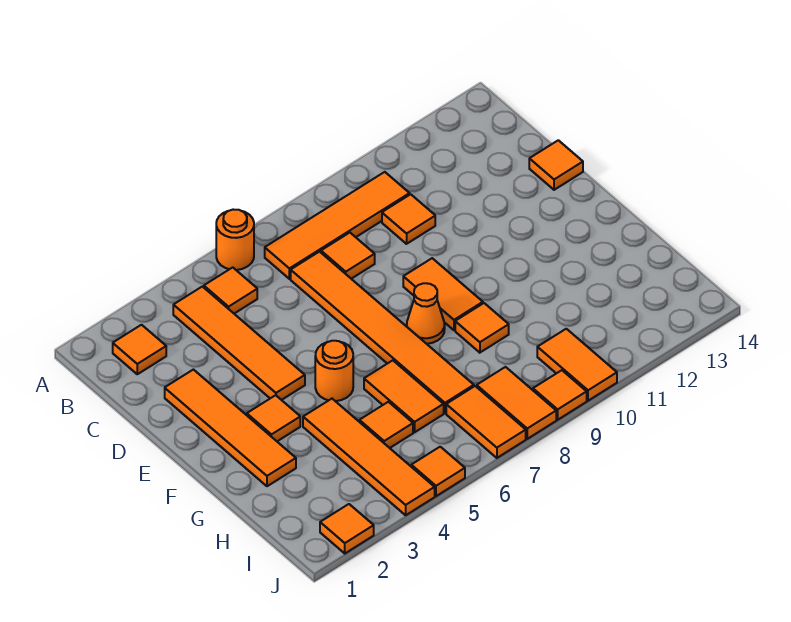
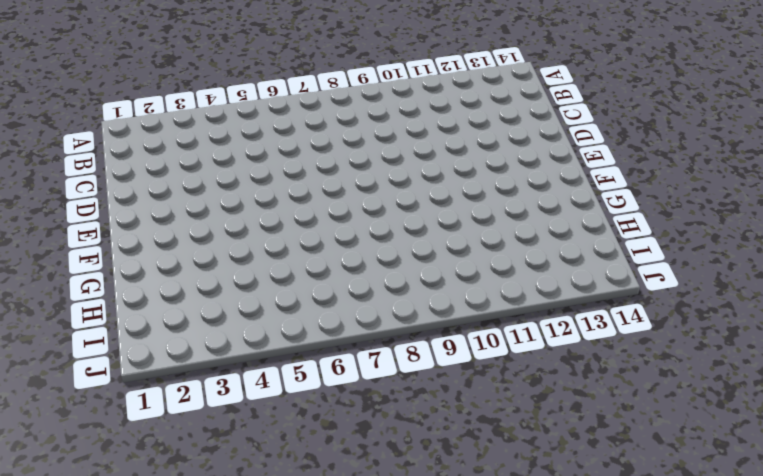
none -> orange round brick A6 level 1
none -> orange tile B2 level 1
none -> orange tile B4:E4 level 1

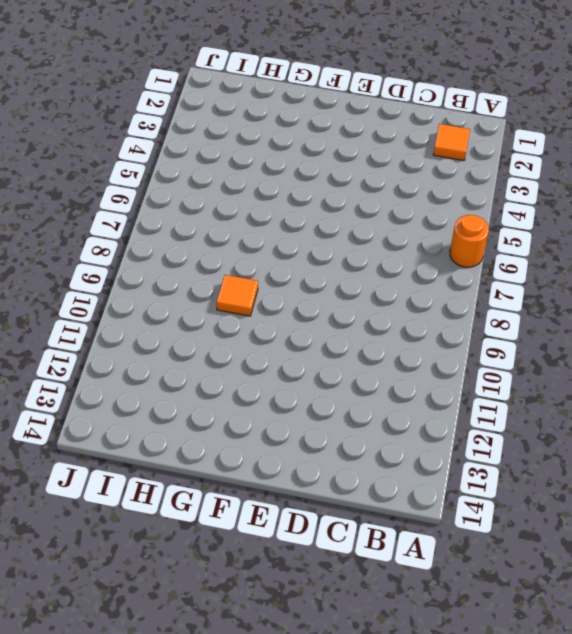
none -> orange tile B4:E4 level 1
none -> orange tile B5 level 1
none -> orange tile B7:B10 level 1

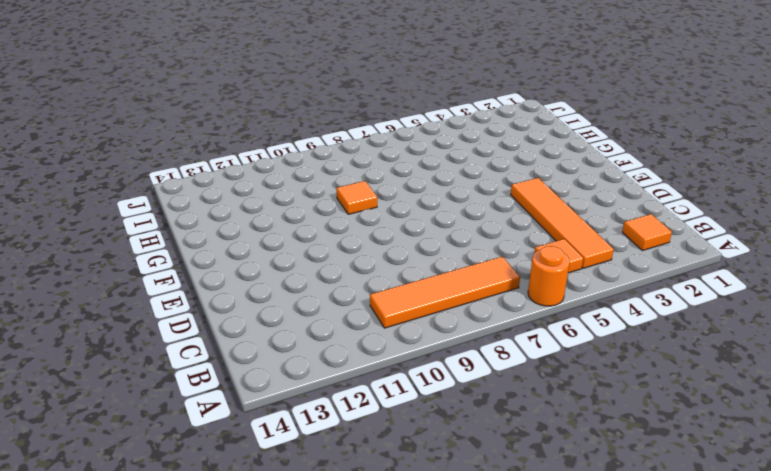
none -> orange tile C7:H7 level 1
none -> orange tile C8 level 1
none -> orange tile C10 level 1

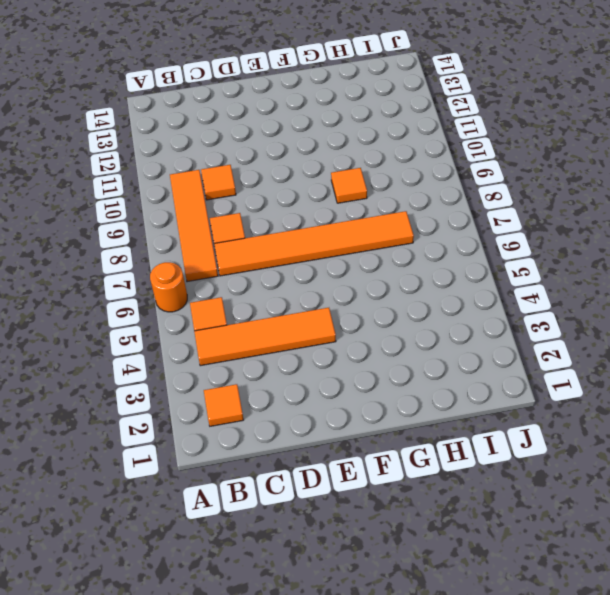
none -> orange tile D2:G2 level 1
none -> orange tile D14 level 1
none -> orange tile E9:F9 level 1

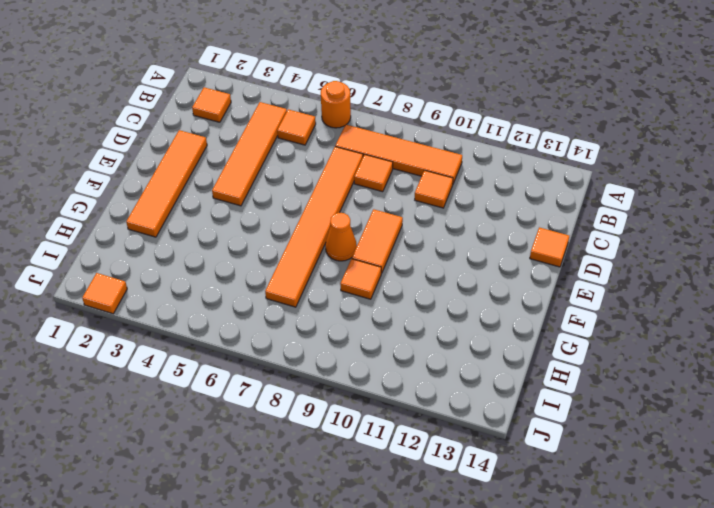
none -> orange tile F3 level 1
none -> orange round brick F5 level 1
none -> orange tile G4:J4 level 1

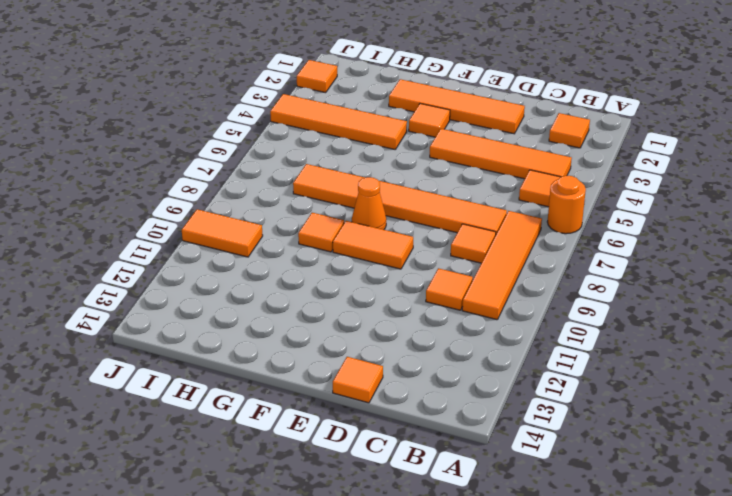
none -> orange round brick F5 level 1
none -> orange tile G6:H6 level 1
none -> orange tile H5 level 1

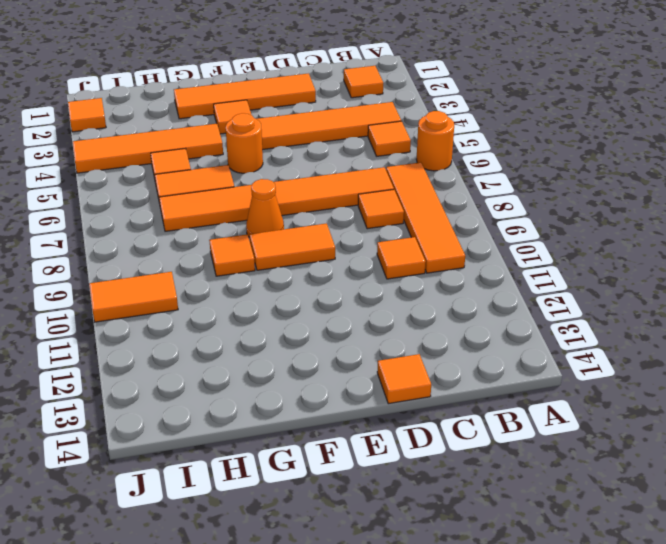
none -> orange tile I7:J7 level 1
none -> orange tile I8:J8 level 1
none -> orange tile J5 level 1

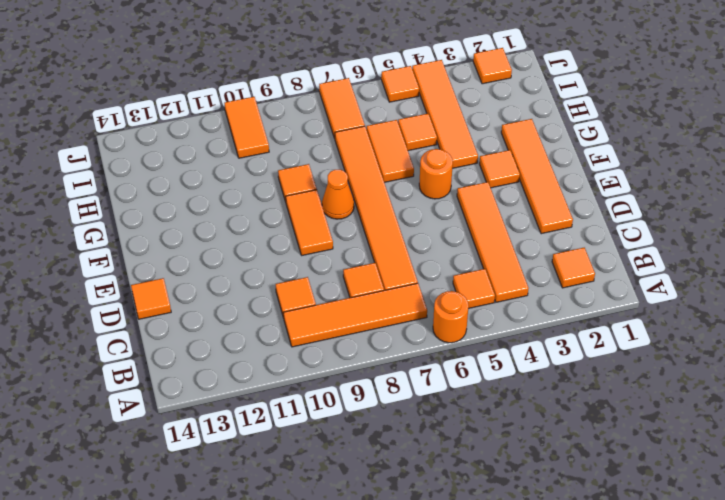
none -> orange tile I8:J8 level 1
none -> orange tile J9 level 1

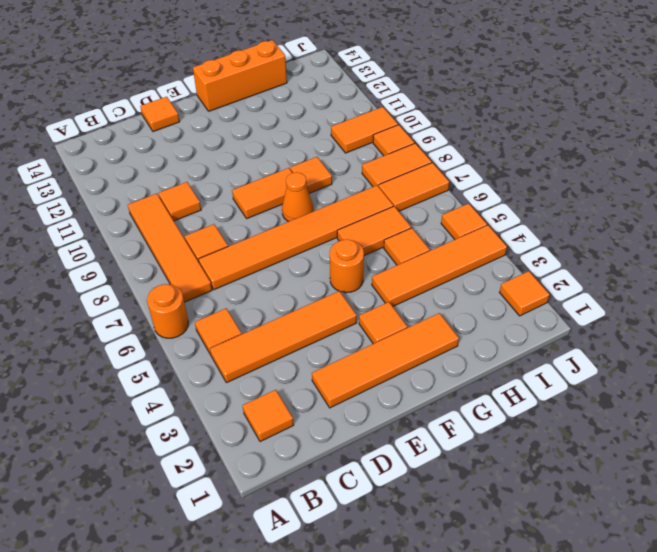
orange brick F14:H14 level 1 -> none

